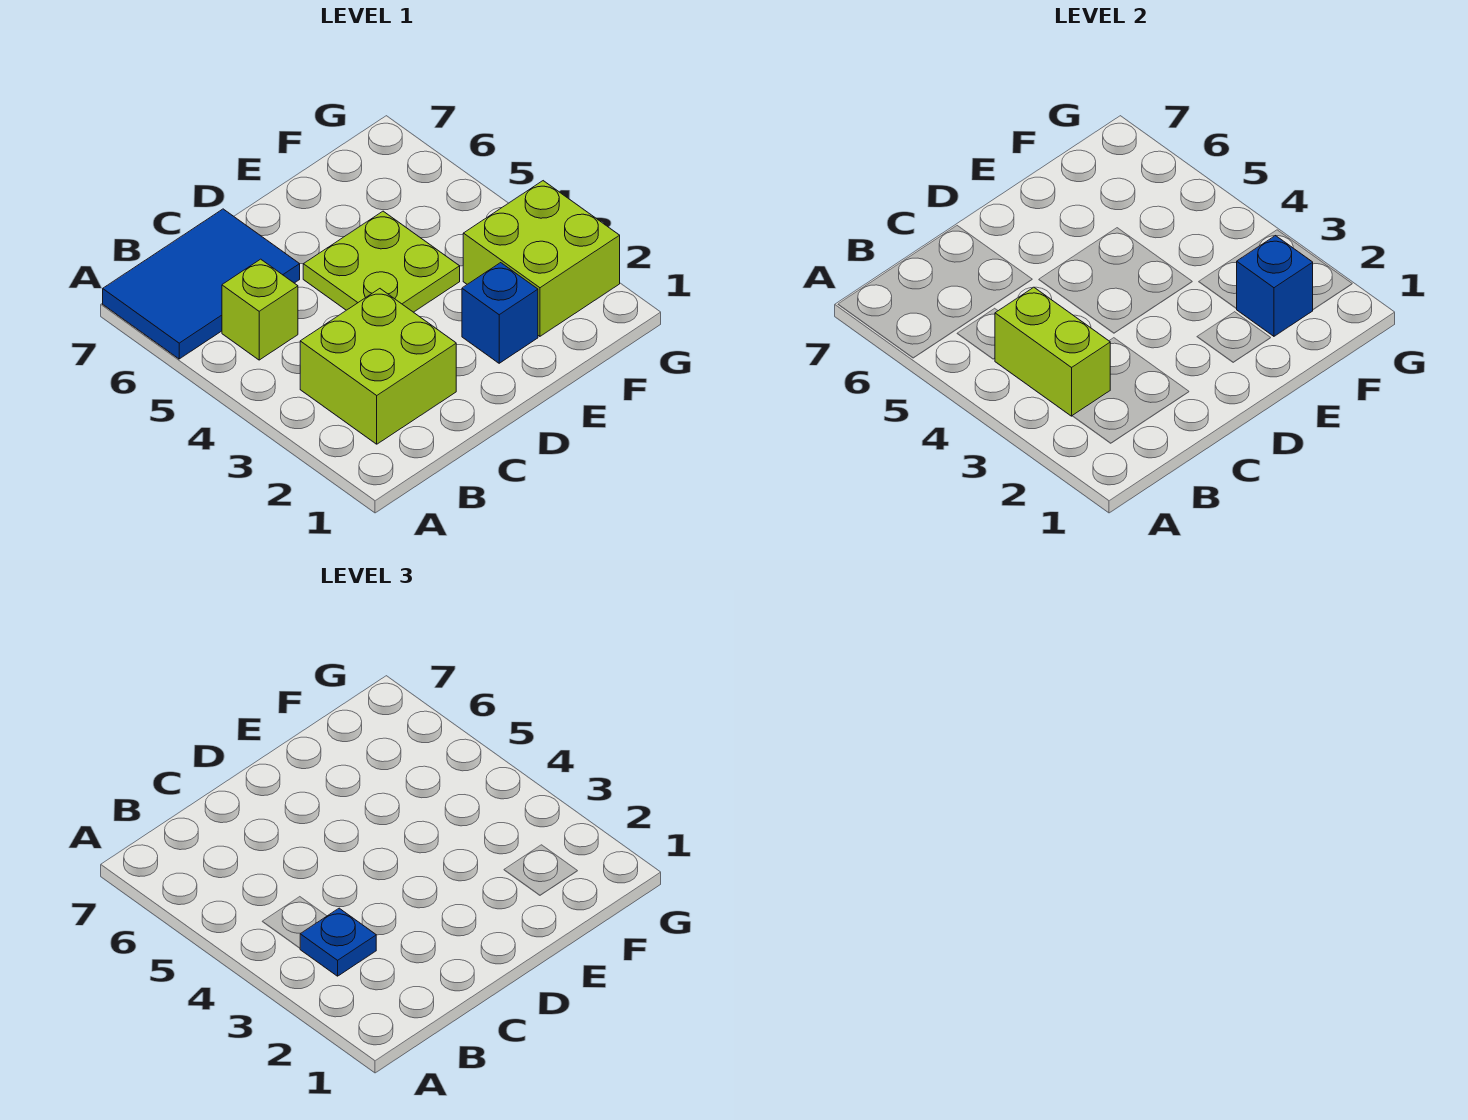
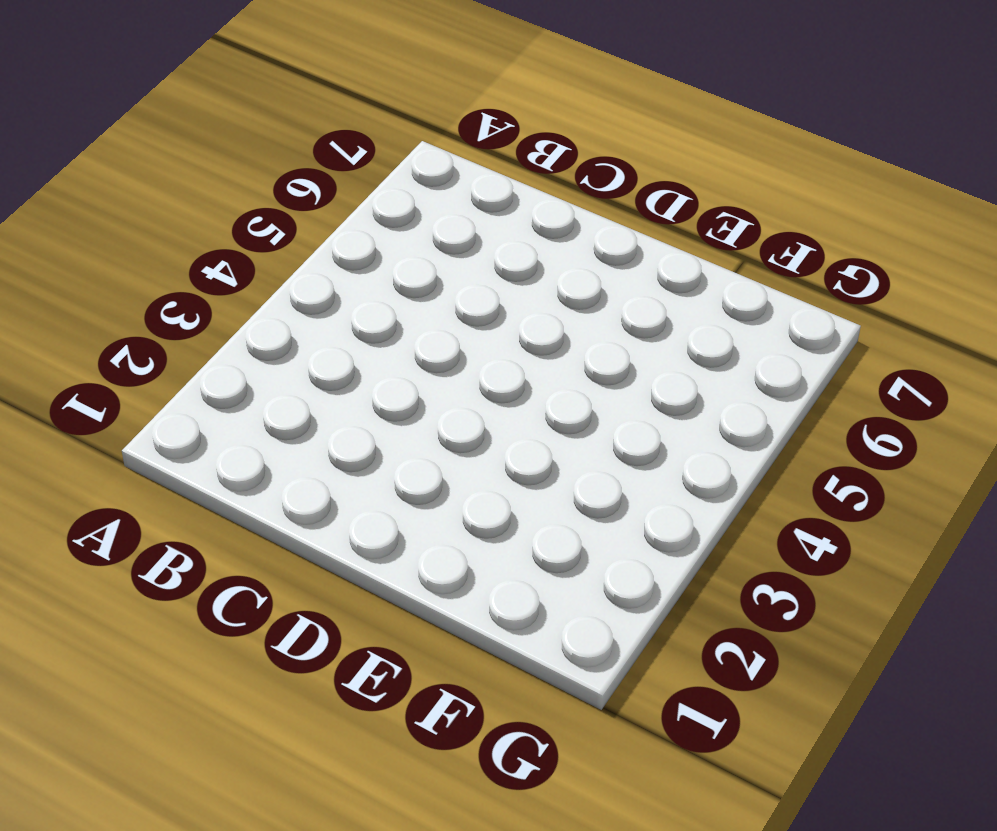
none -> blue tile A6:C7 level 1
none -> lime brick B2:C3 level 1

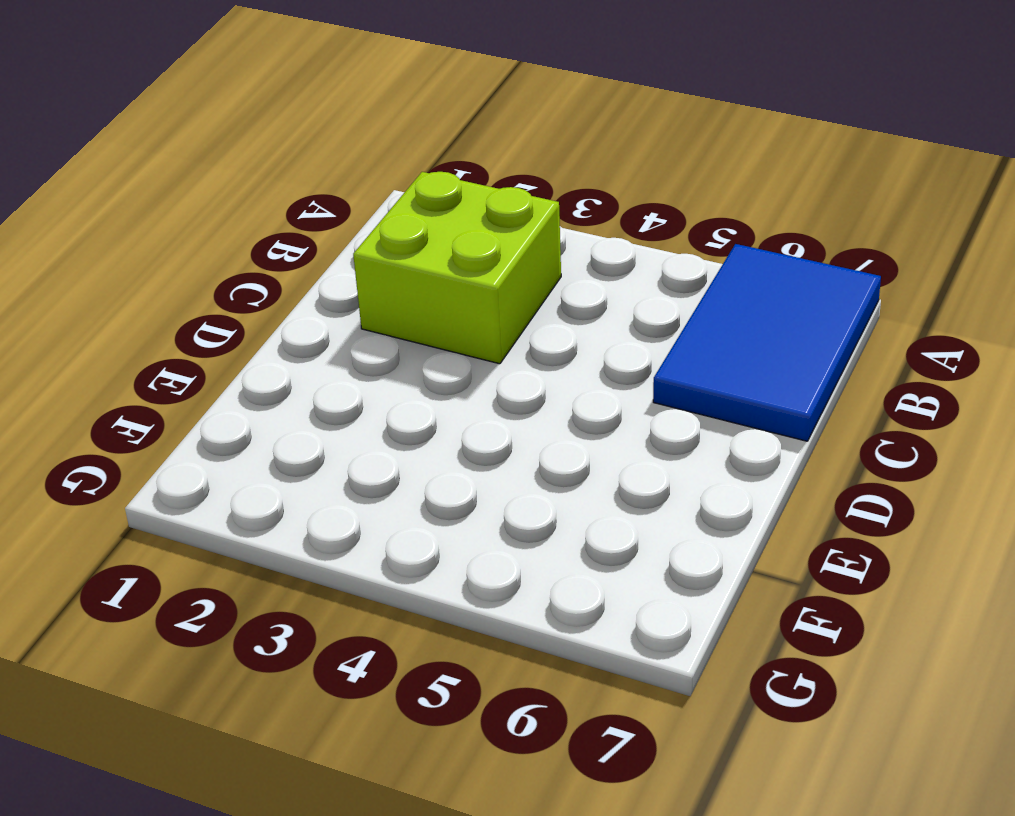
none -> lime brick B5 level 1
none -> lime plate D4:E5 level 1

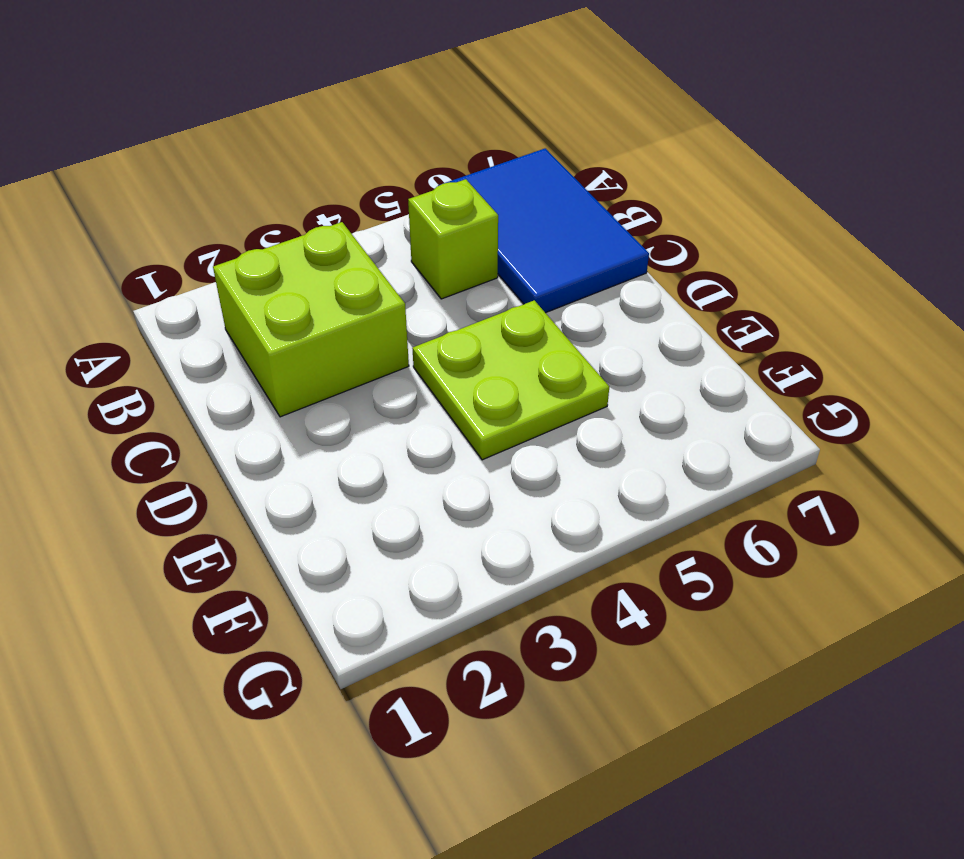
none -> blue brick E2 level 1
none -> lime brick F2:G3 level 1

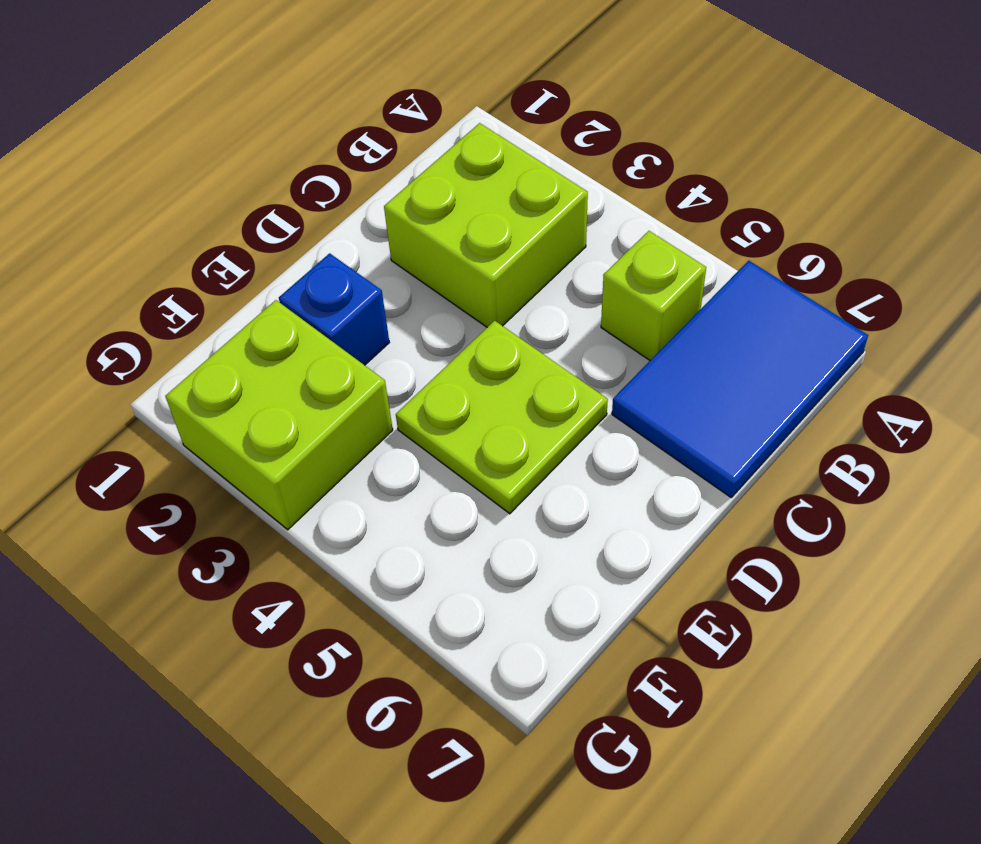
none -> lime brick B3:B4 level 2
none -> blue brick F2 level 2

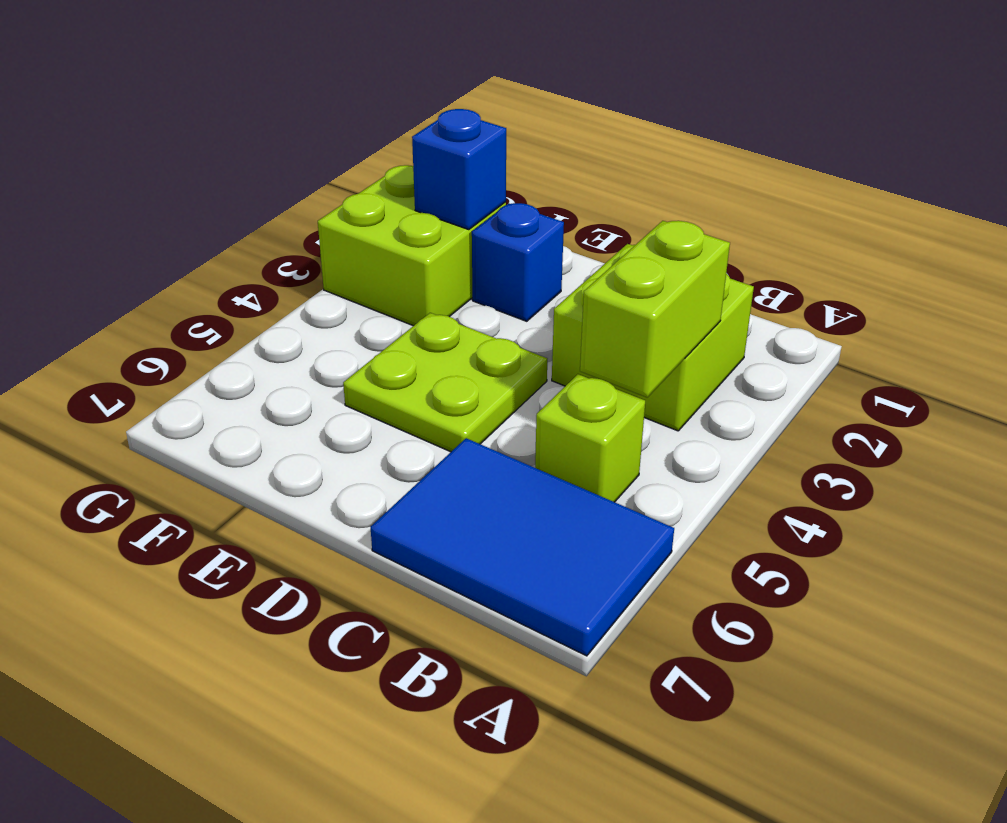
none -> blue plate B3 level 3

